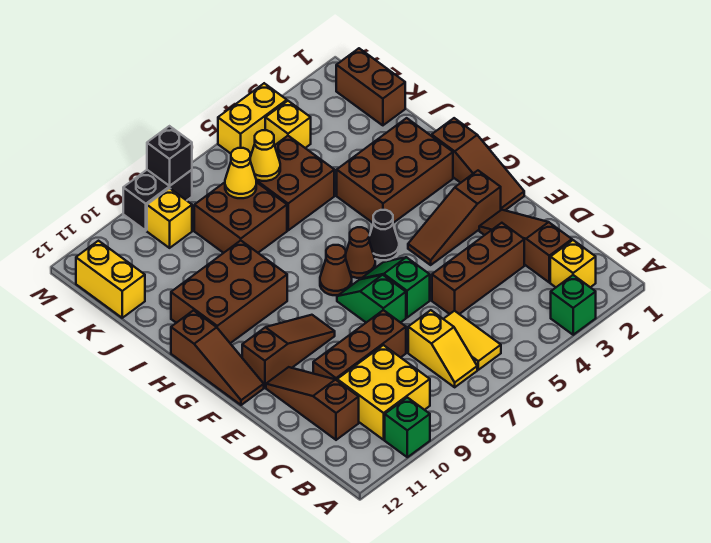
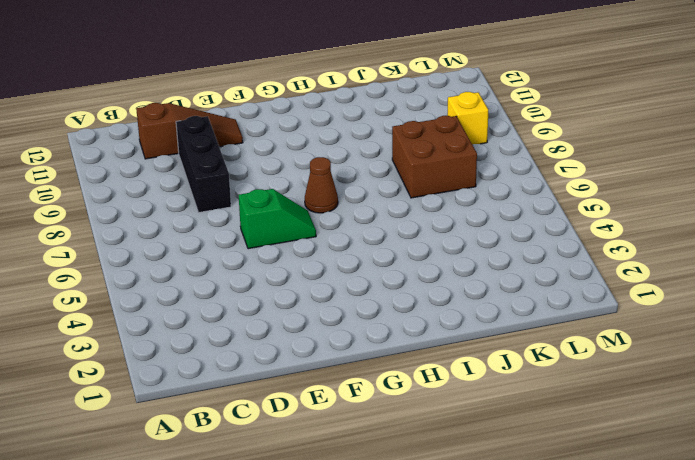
black brick D8:D10 level 1 -> brown brick D8:D10 level 1
none -> green brick A3 level 1
none -> green brick A10 level 1
none -> yellow brick B2 level 1
none -> yellow tile B6:C6 level 1

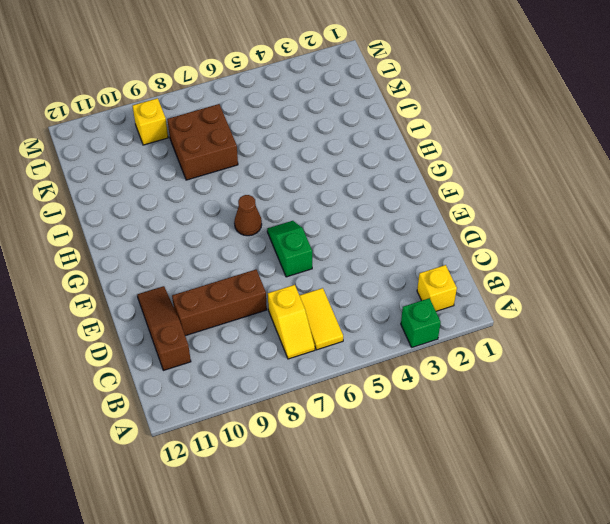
none -> green brick A10 level 1
none -> yellow brick B9:C10 level 1
none -> brown slope C2:E2 level 1 top C
none -> brown brick D3:D5 level 1

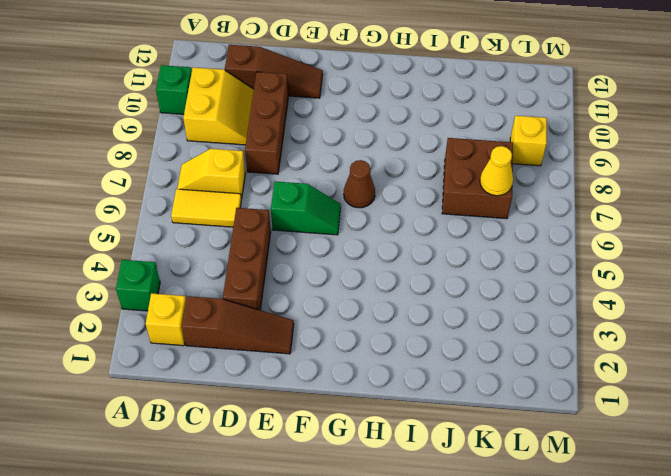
yellow slope B9:C10 level 1 top B -> yellow brick B9:C10 level 1
none -> green slope E7:F7 level 1 top E
none -> brown slope F1:H1 level 1 top H
none -> brown slope F2:F4 level 1 top 2
none -> brown slope F9:F11 level 1 top 11

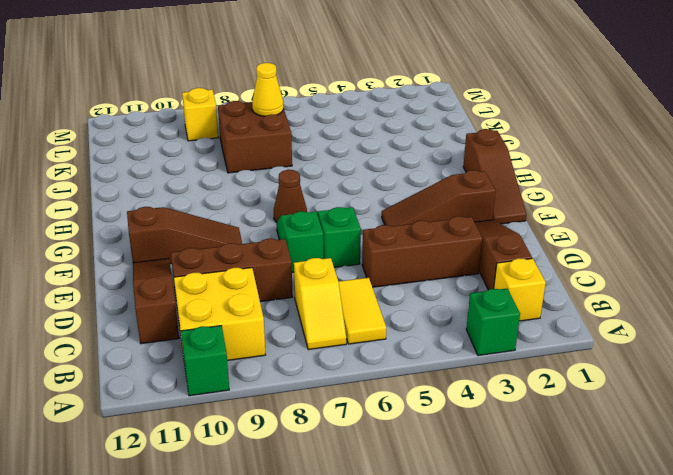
none -> brown slope F12:H12 level 1 top H
none -> black cone G5 level 1
none -> brown cone G6 level 1
none -> brown brick H2:I4 level 1

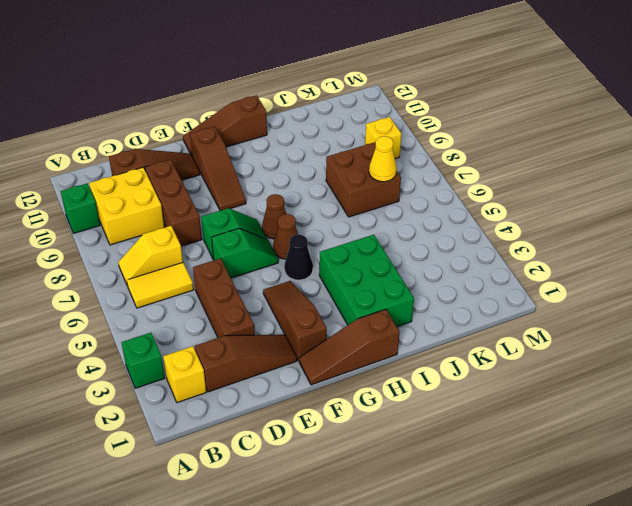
green brick H2:I4 level 1 -> brown brick H2:I4 level 1
none -> brown brick H9:I11 level 1
none -> brown brick J5:K6 level 1
none -> brown brick K1:L1 level 1
none -> yellow brick K12:L12 level 1

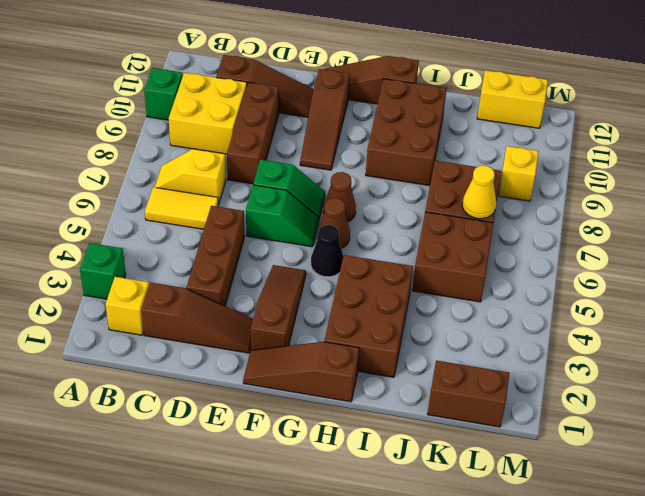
none -> yellow brick L4 level 1
none -> yellow brick M4:M5 level 1
none -> black brick M8:M9 level 1
none -> yellow cone K6 level 2

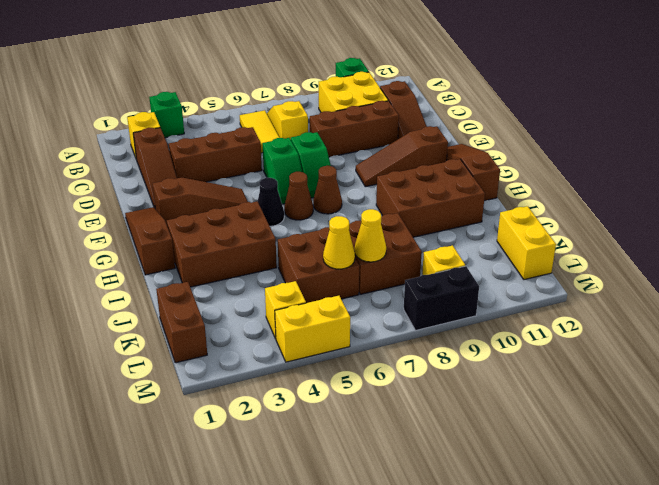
none -> black brick M8 level 2

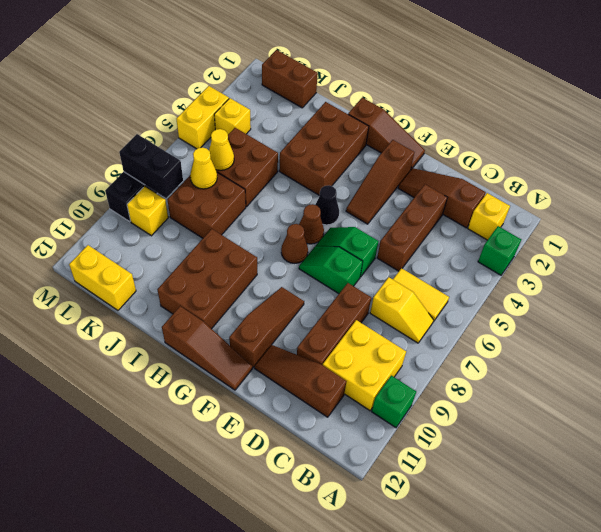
black brick L8:M8 level 2 -> black brick M8 level 2

